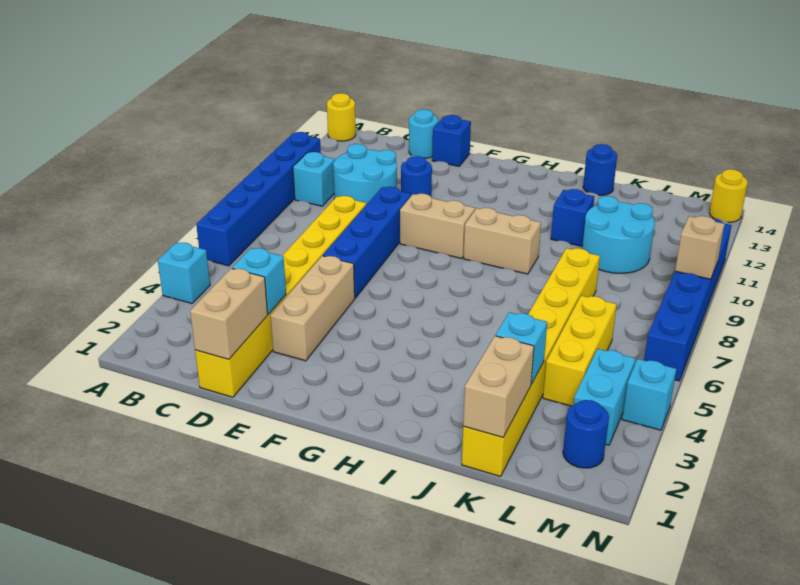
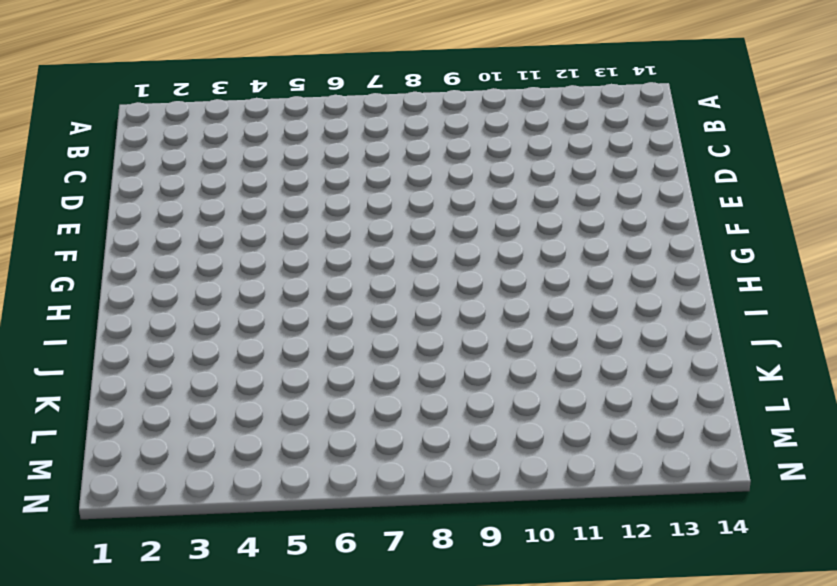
none -> cyan brick A4 level 1
none -> blue brick A6:A11 level 1
none -> yellow round brick A14 level 1

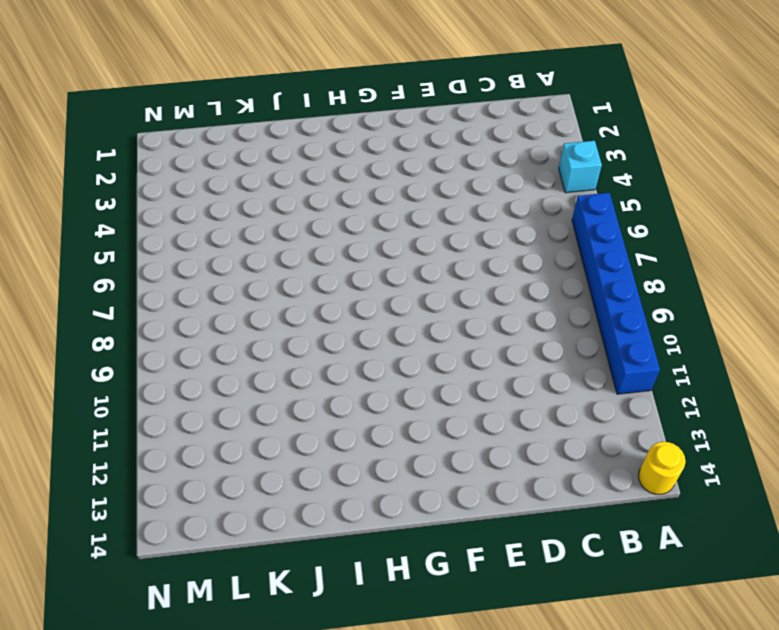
none -> cyan brick B10 level 1
none -> cyan round brick C10:D11 level 1
none -> yellow brick D1:D8 level 1

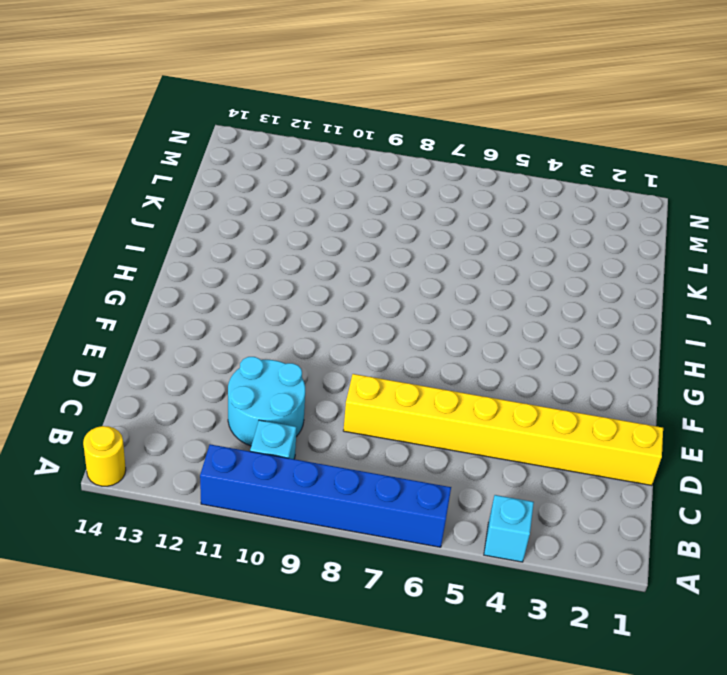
none -> cyan round brick D14 level 1
none -> tan brick E3:E5 level 1
none -> blue brick E6:E9 level 1

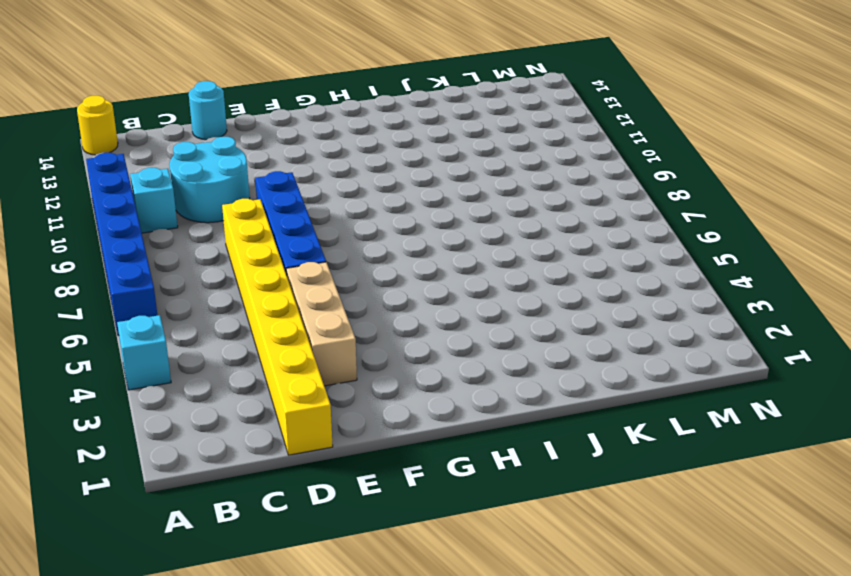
none -> blue round brick E11 level 1
none -> blue brick E14 level 1
none -> tan brick F9:G9 level 1

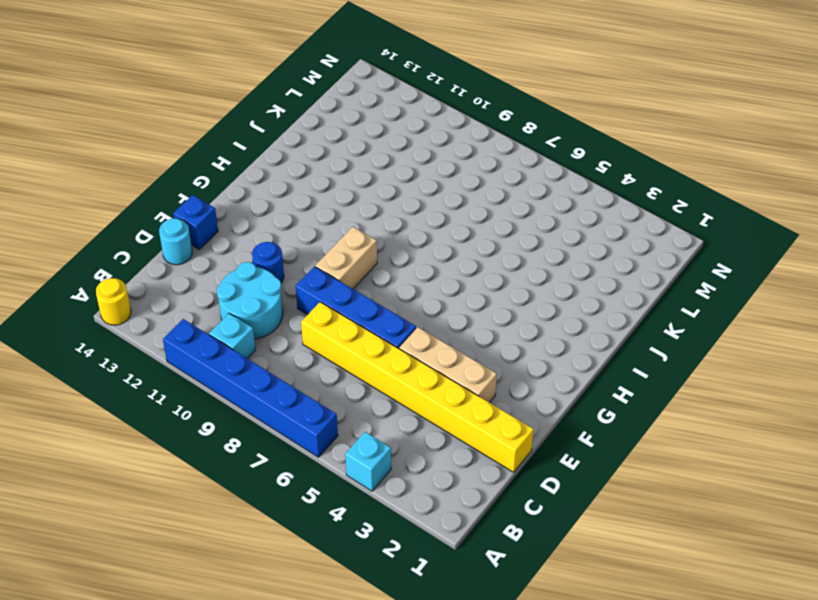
none -> tan brick H9:I9 level 1
none -> blue brick J11 level 1
none -> blue round brick J14 level 1

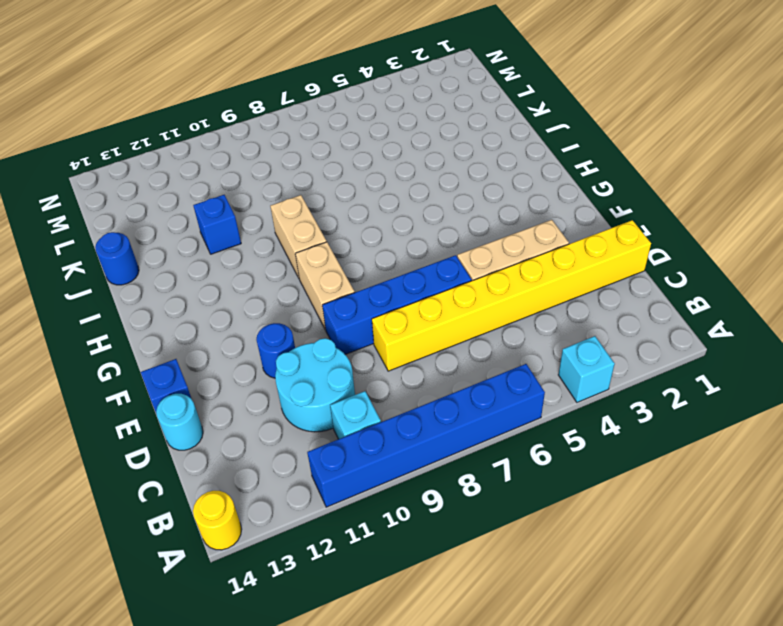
none -> yellow brick K1:K8 level 1
none -> cyan round brick K10:L11 level 1
none -> yellow brick L4:L6 level 1

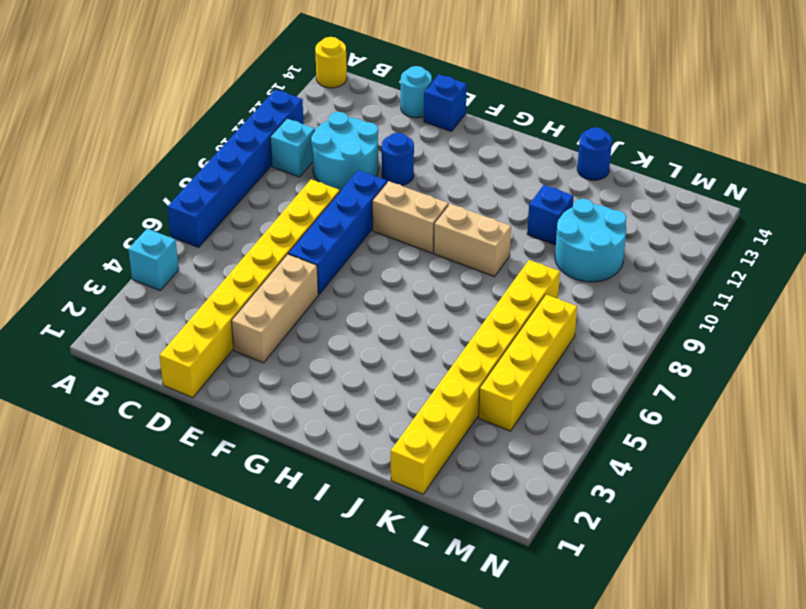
yellow brick L4:L7 level 1 -> yellow brick L4:L6 level 1
none -> blue round brick M2 level 1
none -> cyan brick M3:M4 level 1
none -> cyan brick N4 level 1

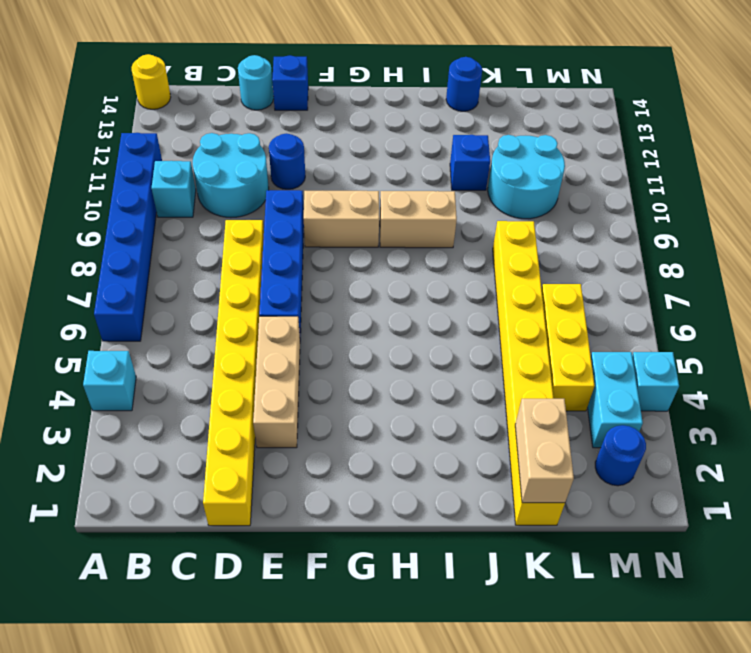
none -> blue brick N6:N11 level 1
none -> yellow round brick N14 level 1
none -> tan brick D1:D2 level 2

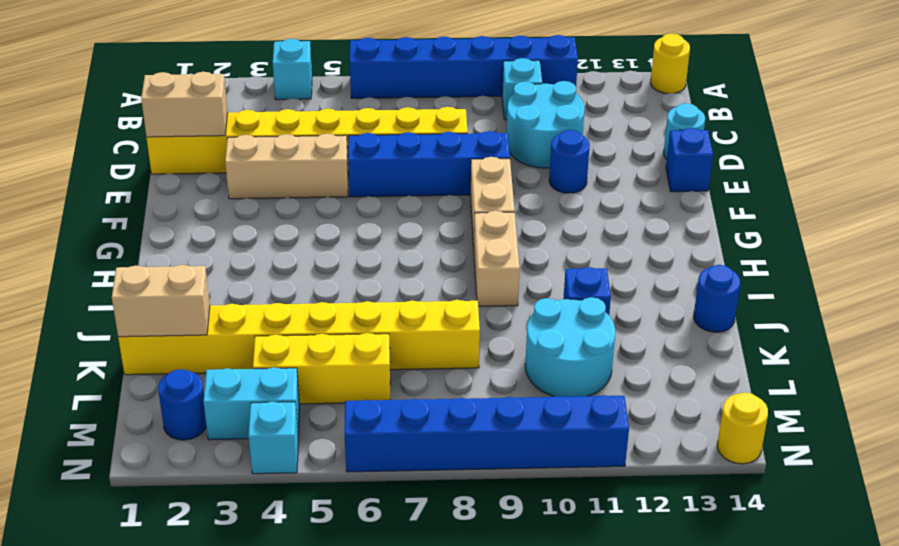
none -> cyan brick D3 level 2
none -> cyan brick K3 level 2
none -> tan brick N9 level 2

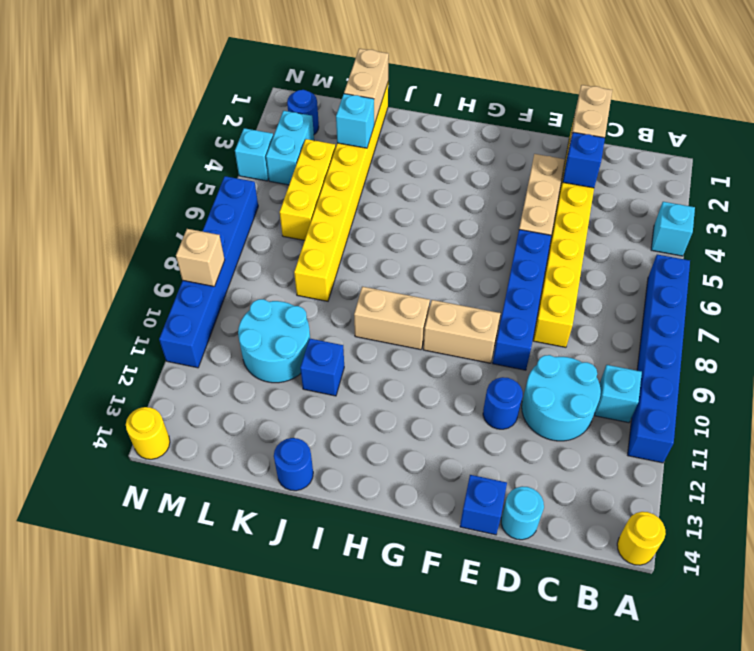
blue brick D3 level 2 -> cyan brick D3 level 2

